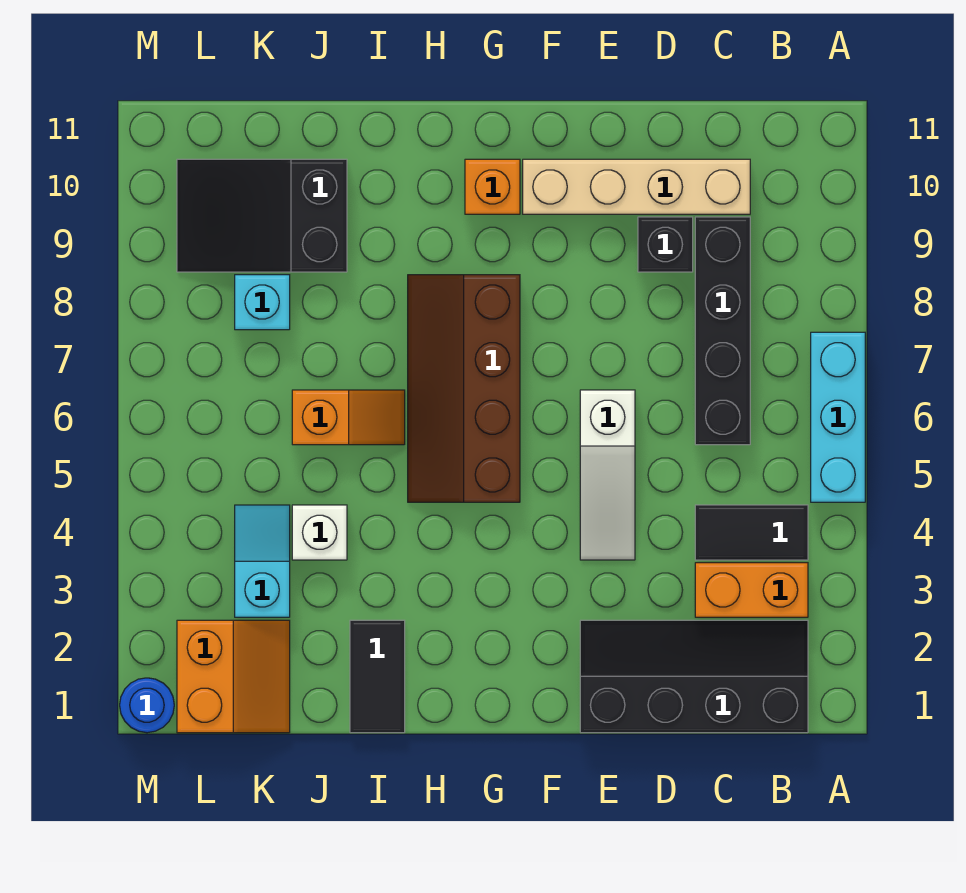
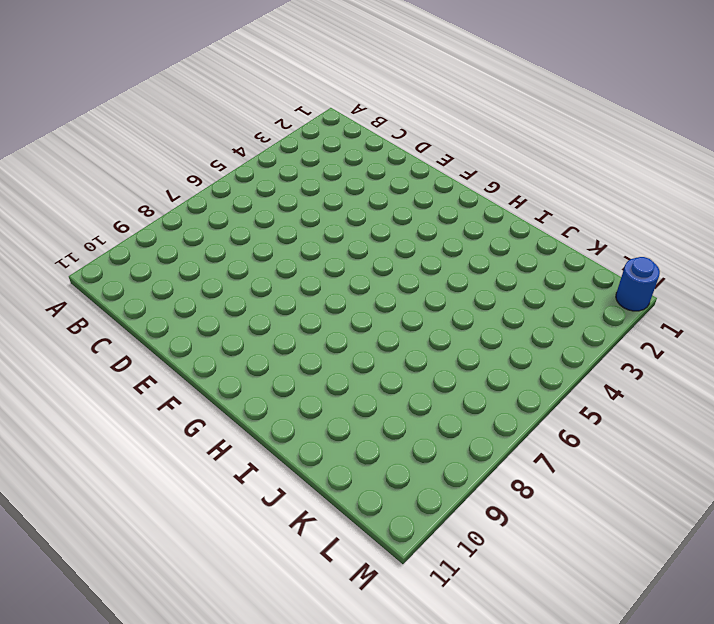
none -> cyan brick A5:A7 level 1
none -> black slope B1:E2 level 1 top 1
none -> orange brick B3:C3 level 1

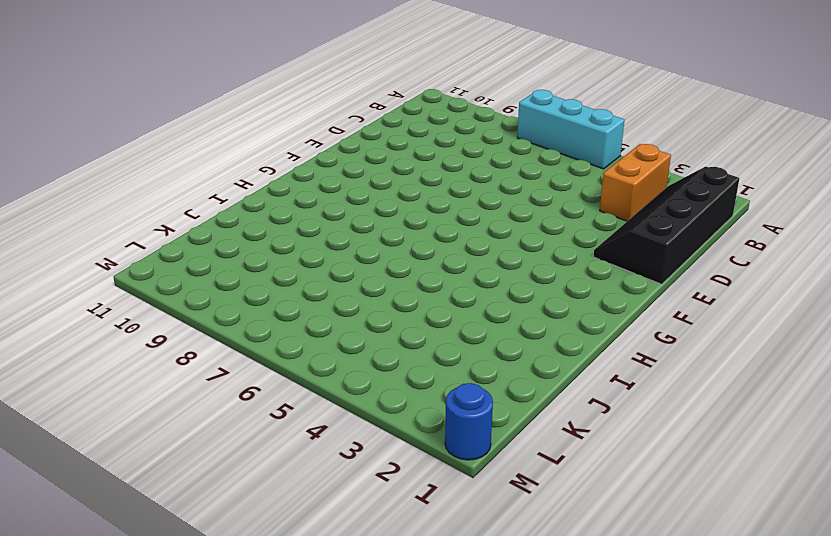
none -> black tile B4:C4 level 1
none -> black brick C6:C9 level 1
none -> tan brick C10:F10 level 1

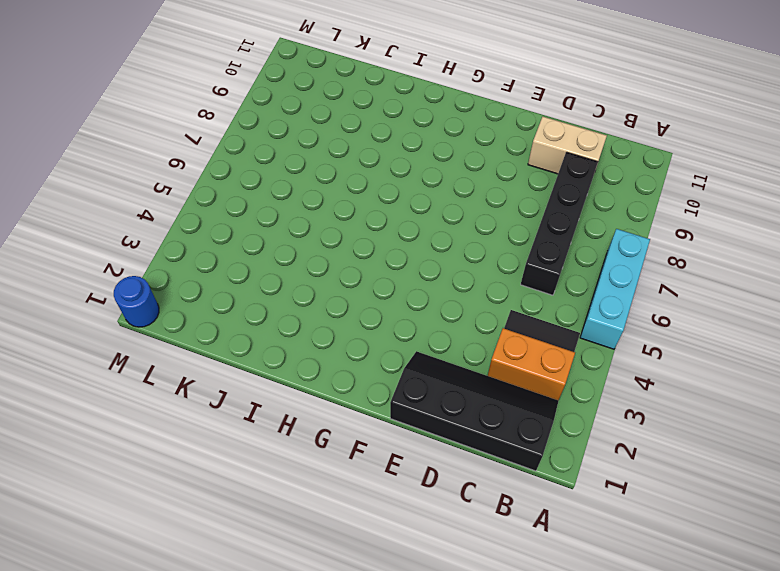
tan brick C10:D10 level 1 -> tan brick C10:F10 level 1
none -> black brick D9 level 1
none -> white slope E4:E6 level 1 top 6
none -> brown slope G5:H8 level 1 top G

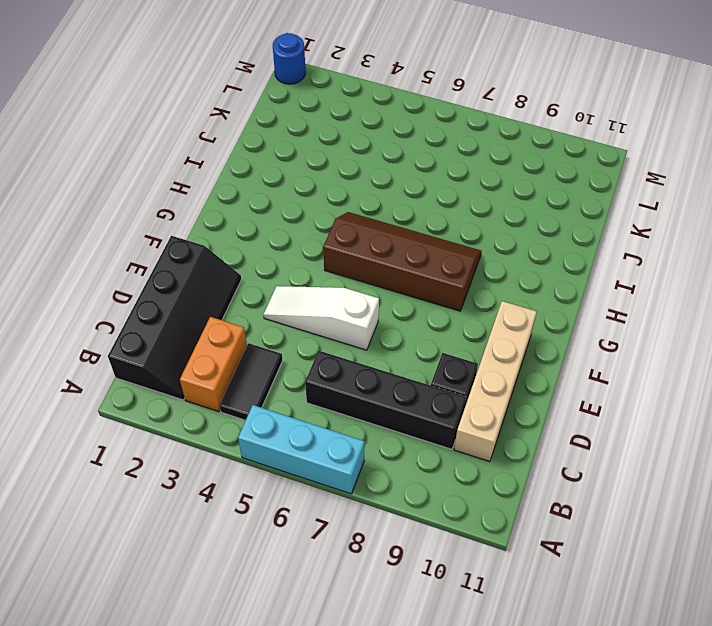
none -> orange brick G10 level 1
none -> black tile I1:I2 level 1
none -> orange slope I6:J6 level 1 top J

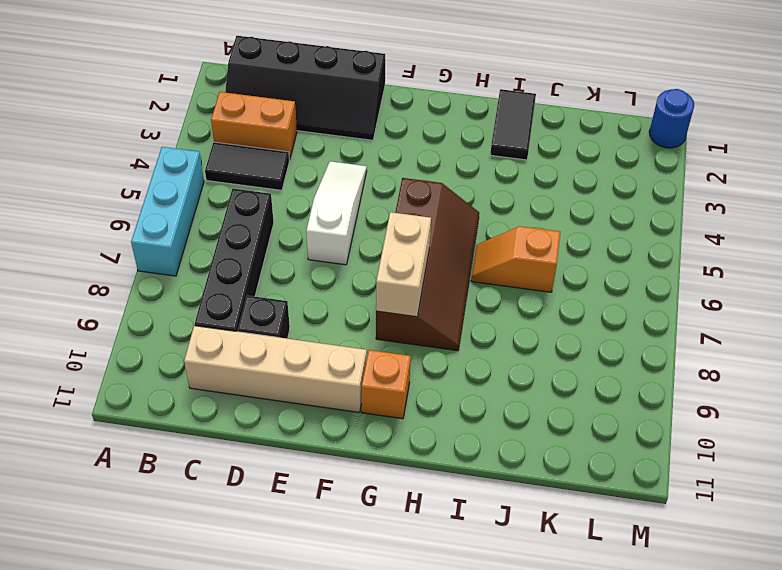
tan brick G7:G8 level 2 -> none
none -> white brick J4 level 1
none -> black slope J9:L10 level 1 top J
none -> orange slope K1:L2 level 1 top L

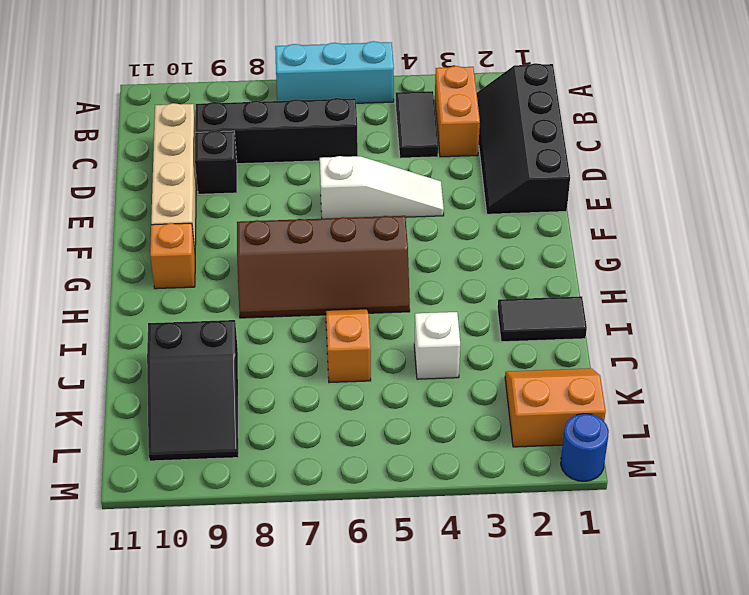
none -> cyan slope K3:K4 level 1 top 3
none -> cyan brick K8 level 1

